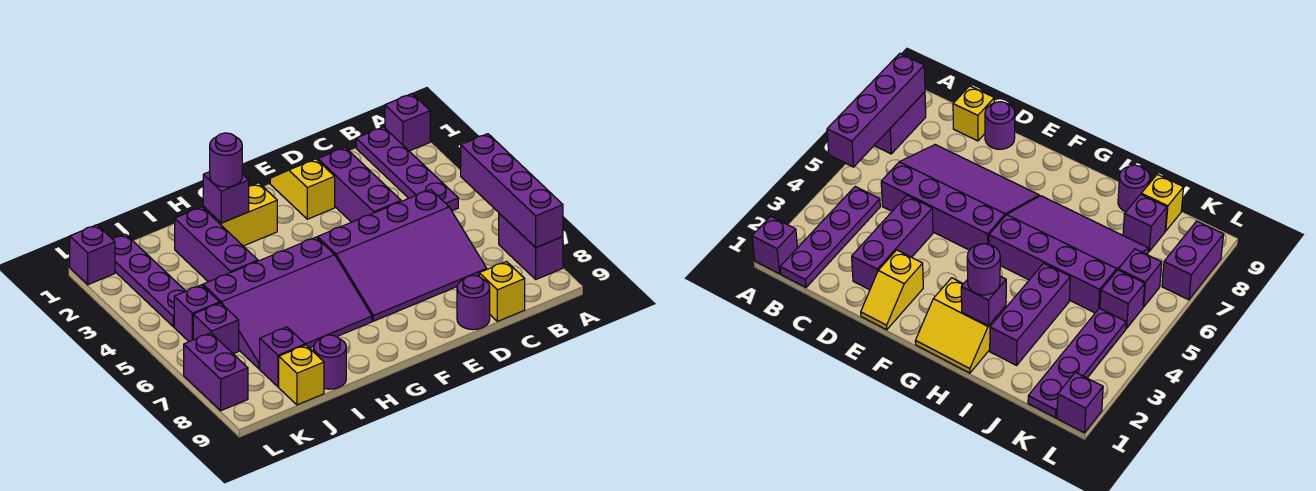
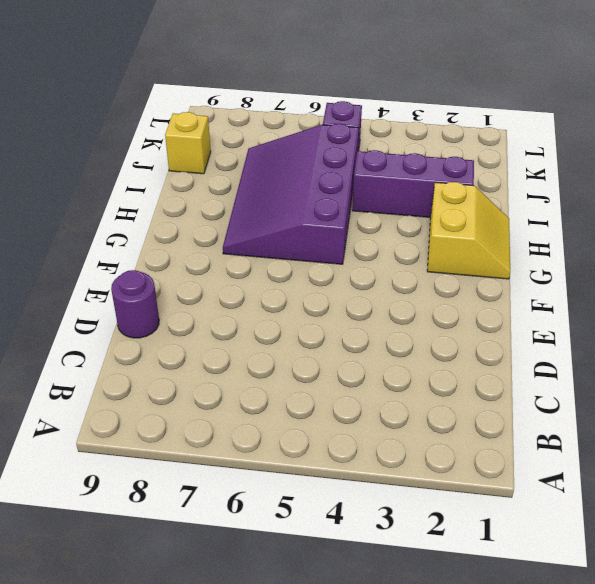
none -> purple brick A1 level 1
none -> purple brick A7:A8 level 1
none -> purple plate B1:B4 level 1

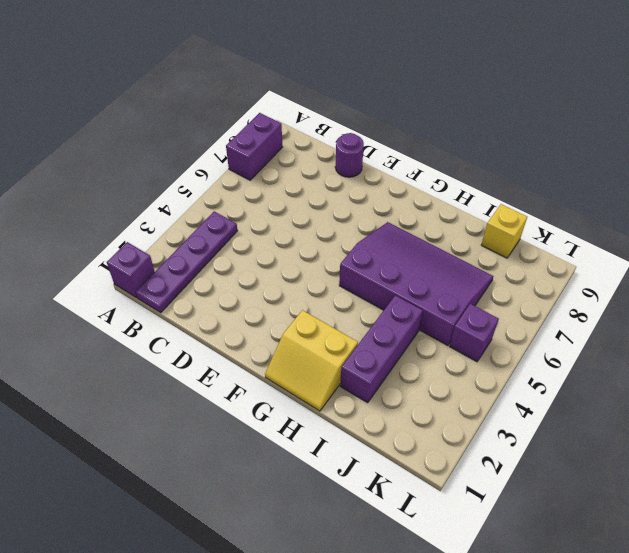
none -> purple slope C5:F7 level 1 top 5
none -> yellow brick C9 level 1
none -> purple brick D2:D4 level 1

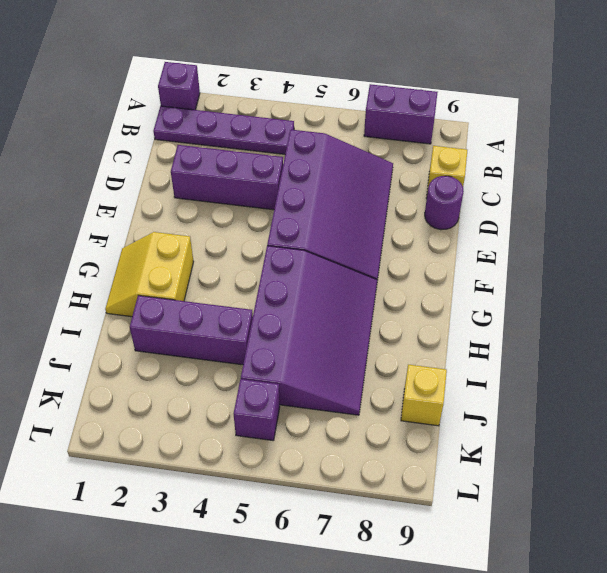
none -> yellow slope E1:E2 level 1 top 2
none -> purple round brick I9 level 1
none -> purple brick J8 level 1

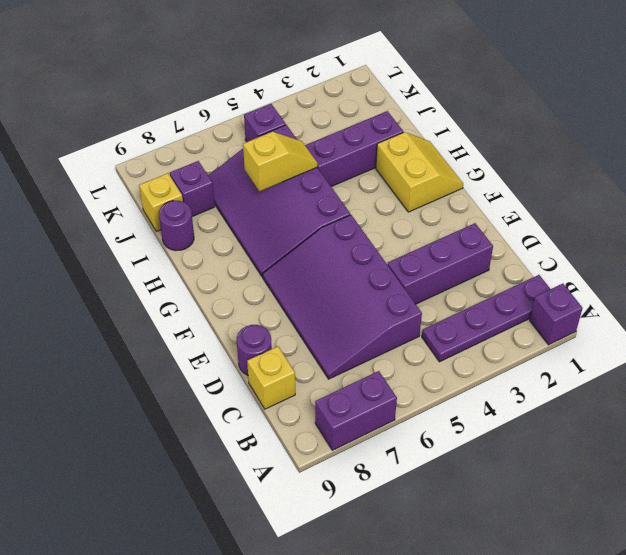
yellow slope I5:I6 level 2 top 6 -> yellow slope E1:E2 level 1 top 2
none -> purple plate K1:K4 level 1
none -> purple brick K6 level 1
none -> purple brick L1 level 1

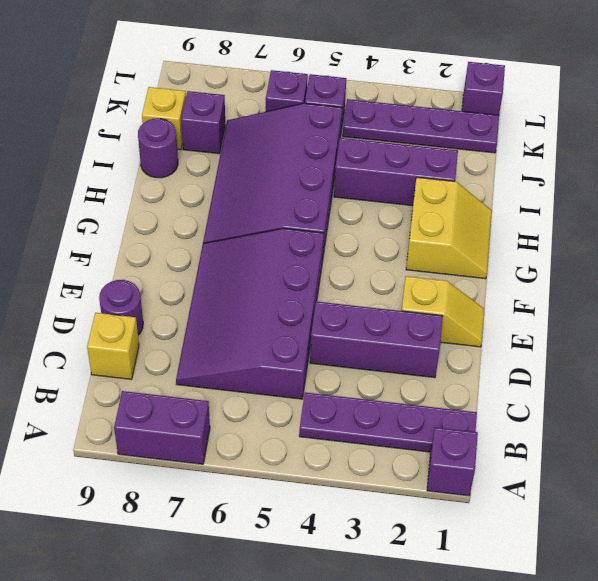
none -> purple brick L7:L8 level 1
none -> purple brick A5:A8 level 2
none -> purple brick H2 level 2

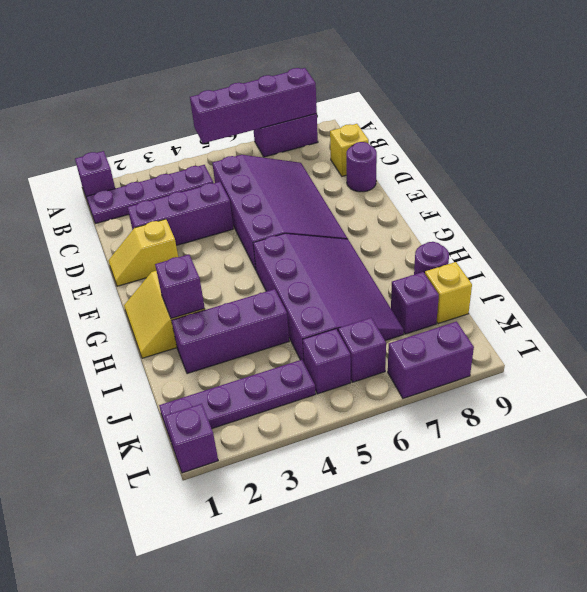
none -> purple round brick H2 level 3

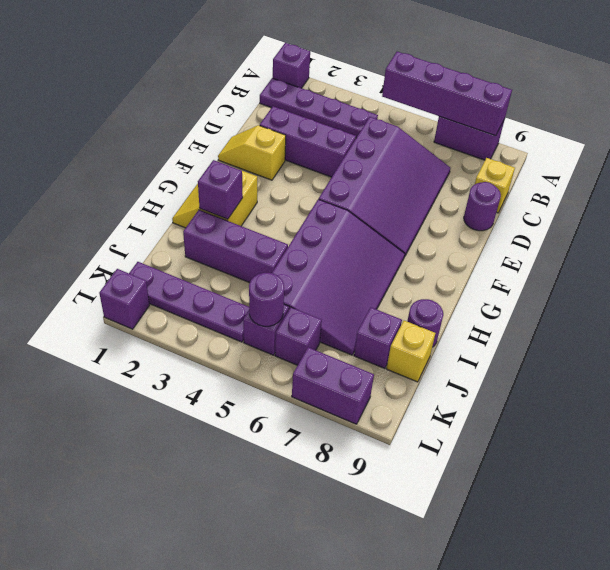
purple round brick K5 level 2 -> purple round brick H2 level 3

